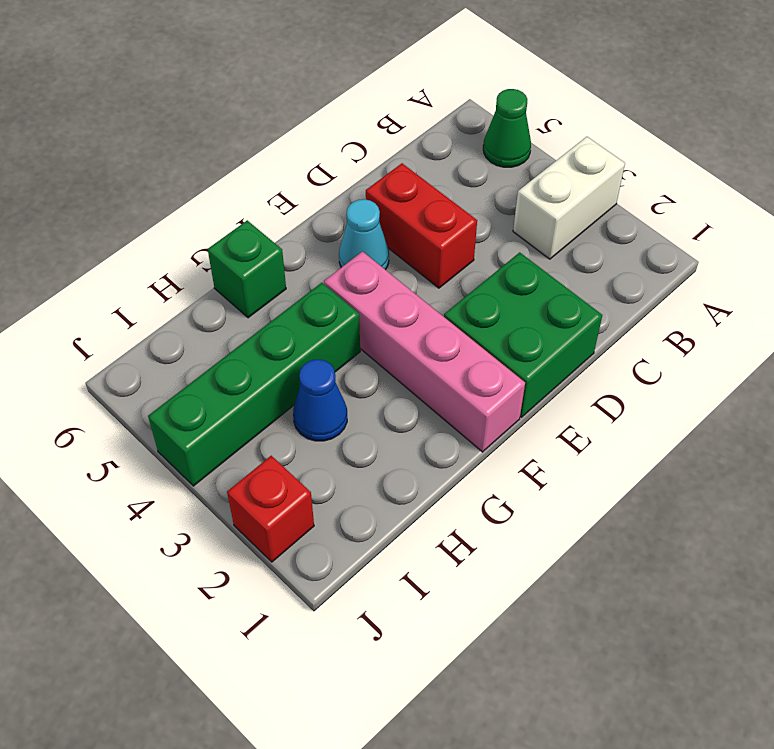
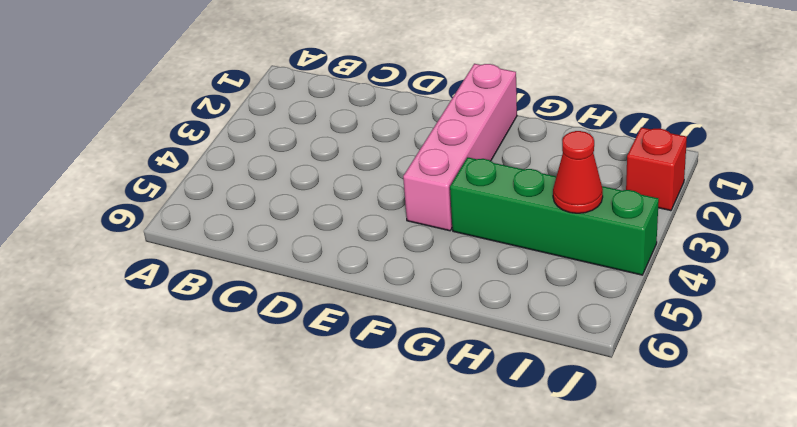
red cone I4 level 2 -> none
none -> white brick A3:B3 level 1
none -> green cone A5 level 1

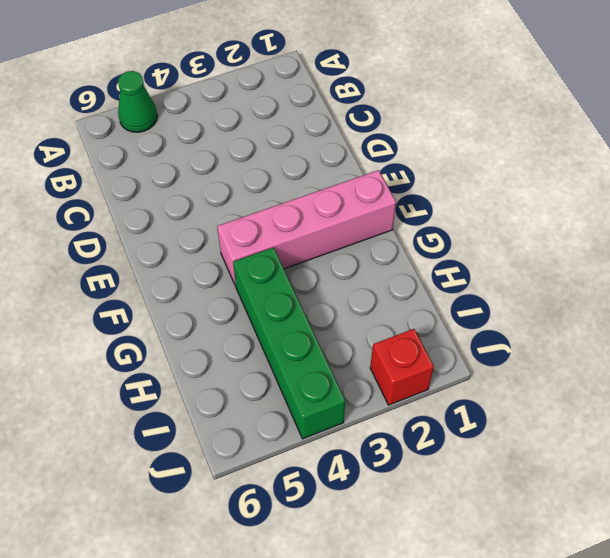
none -> white brick A3:B3 level 1
none -> green brick D1:E2 level 1

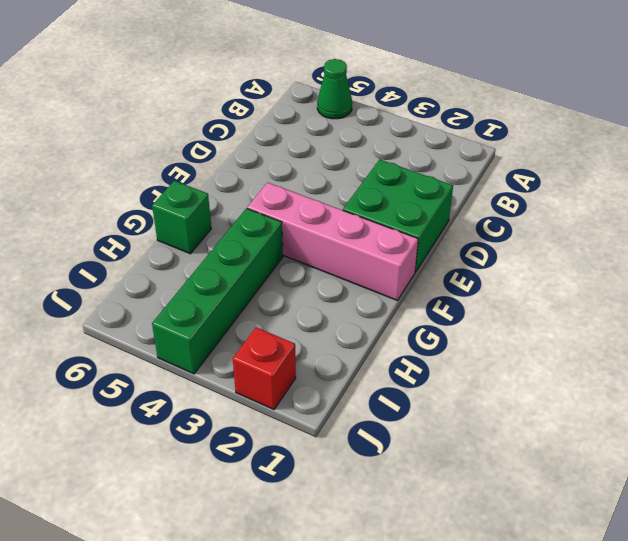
none -> white brick A3:B3 level 1
none -> red brick D4:D5 level 1

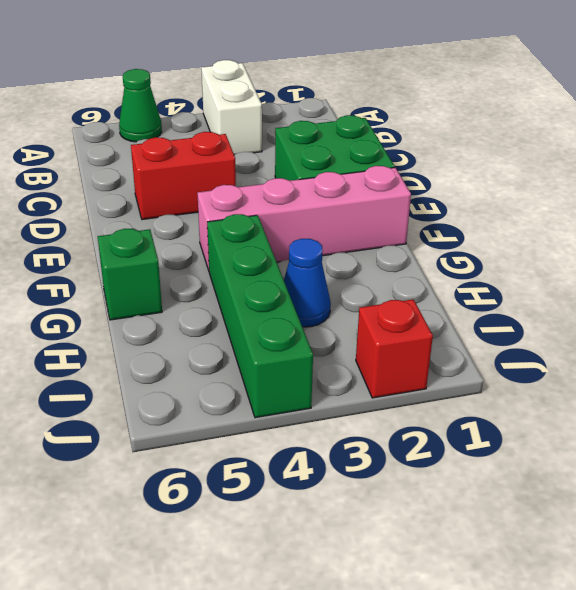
none -> cyan cone E5 level 1

